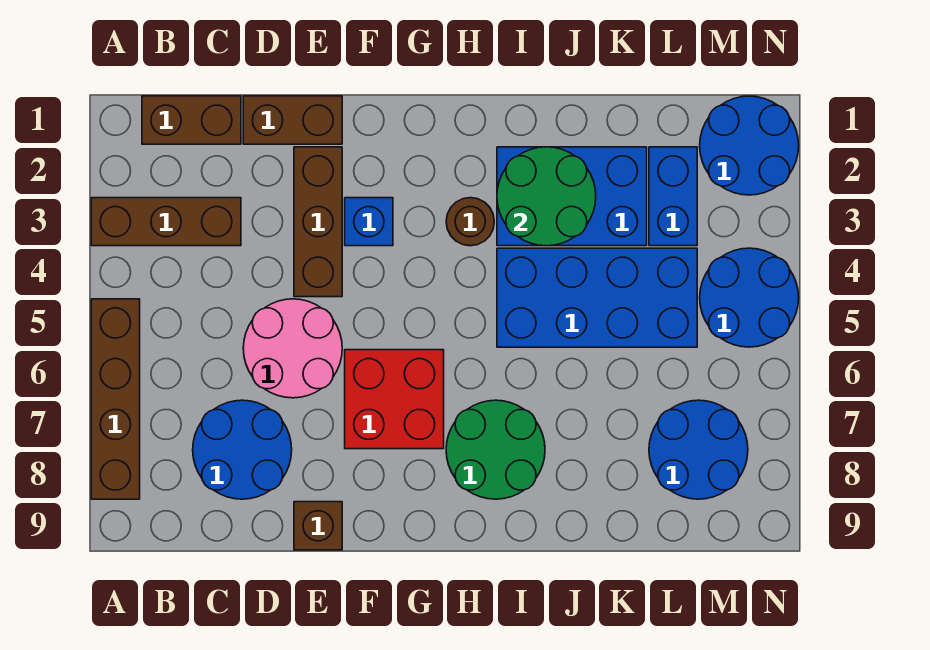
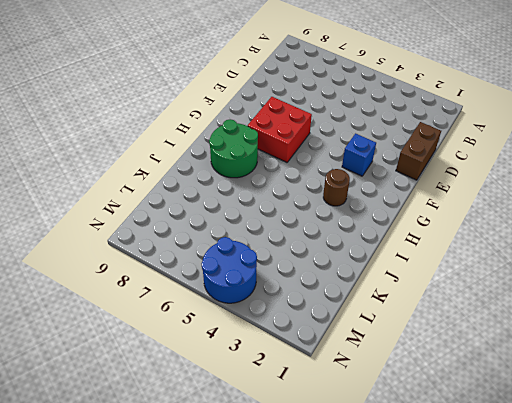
none -> brown brick A3:C3 level 1
none -> brown brick A5:A8 level 1
none -> brown brick B1:C1 level 1

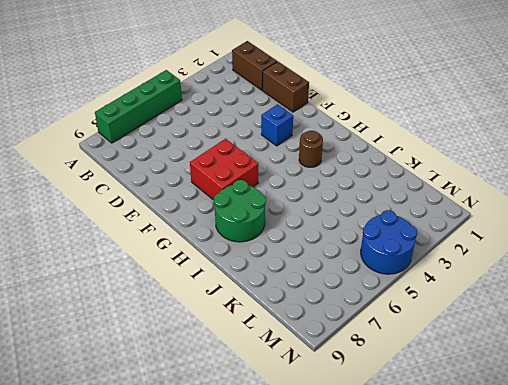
green brick A5:A8 level 1 -> brown brick A5:A8 level 1
none -> brown brick A3:C3 level 1
none -> blue round brick C7:D8 level 1
none -> pink round brick D5:E6 level 1

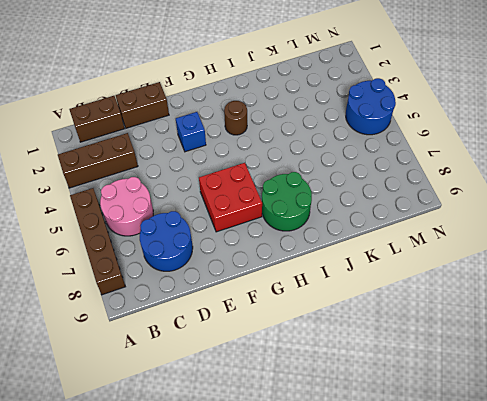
pink round brick B5:C6 level 1 -> pink round brick D5:E6 level 1
none -> brown brick E2:E4 level 1
none -> brown brick E9 level 1
none -> blue brick I2:K3 level 1

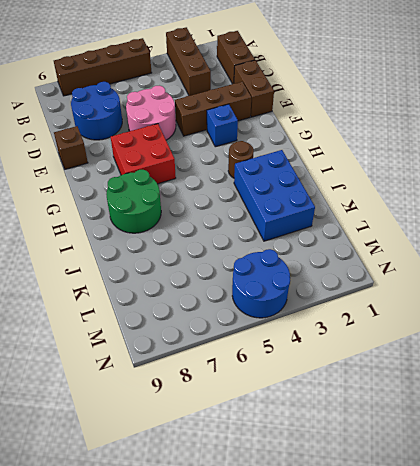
none -> blue brick I4:L5 level 1
none -> blue brick L2:L3 level 1
none -> blue round brick L7:M8 level 1

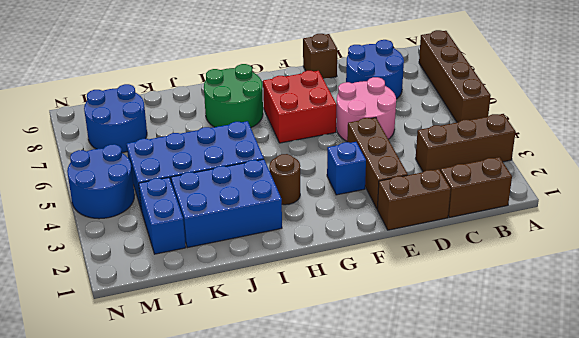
none -> blue round brick M1:N2 level 1
none -> green round brick I2:J3 level 2

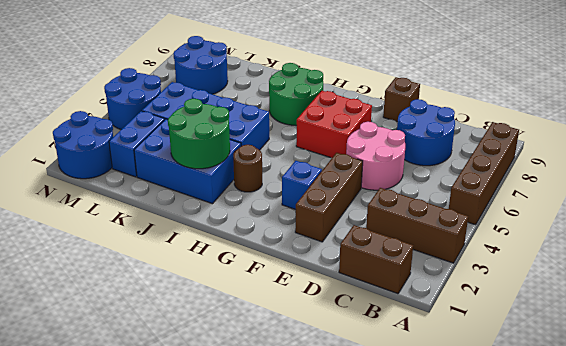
none -> brown brick D1:E1 level 1

